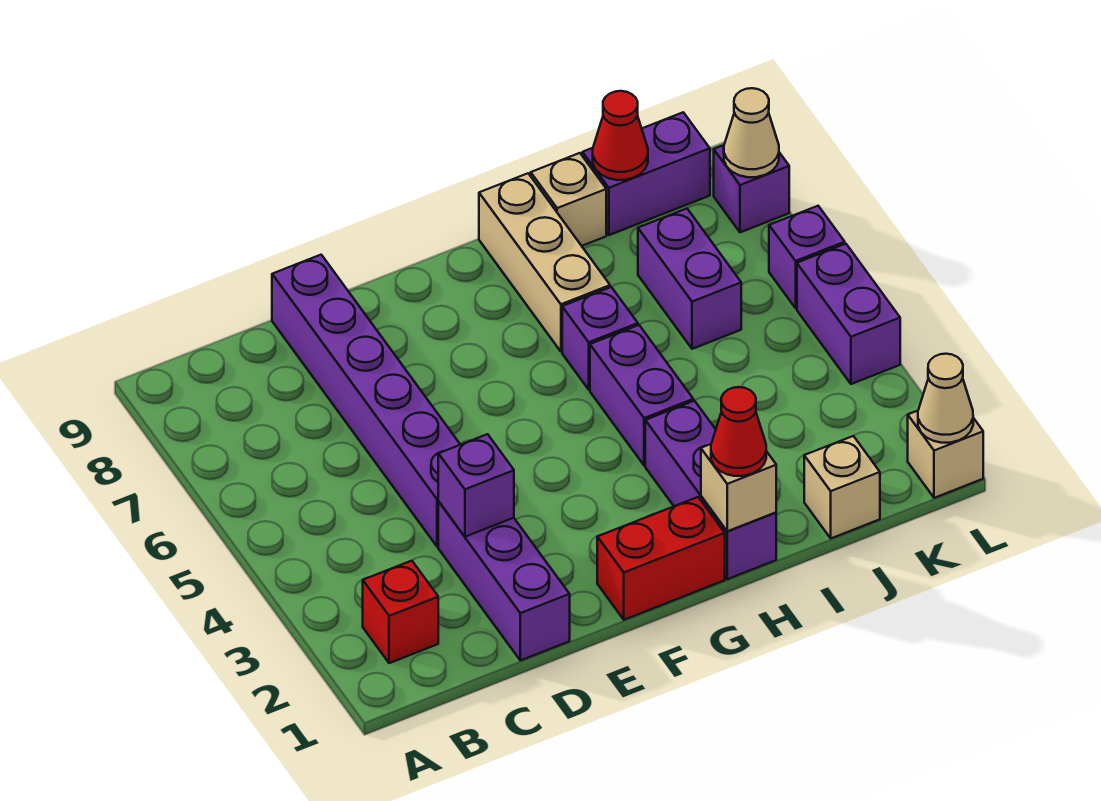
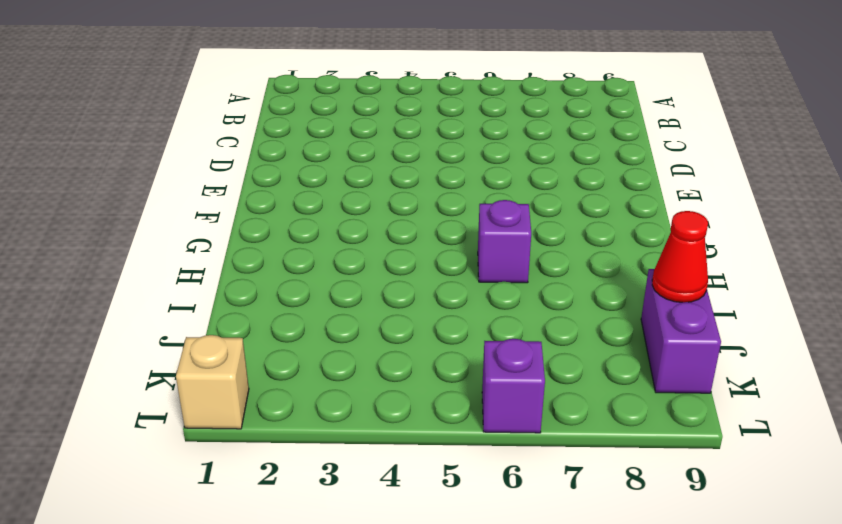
none -> red brick B2 level 1
none -> purple brick D1:D3 level 1
none -> purple brick D4:D9 level 1

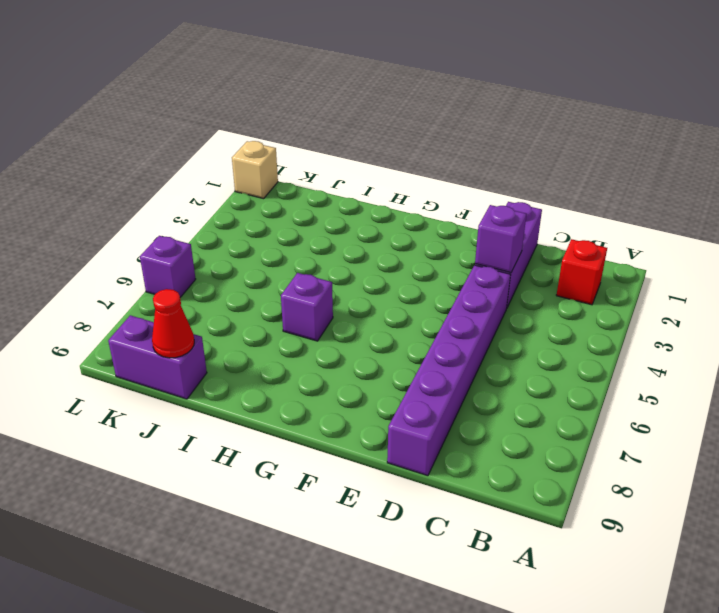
none -> red brick F1:G1 level 1
none -> purple brick H1:H3 level 1
none -> purple brick H4:H5 level 1

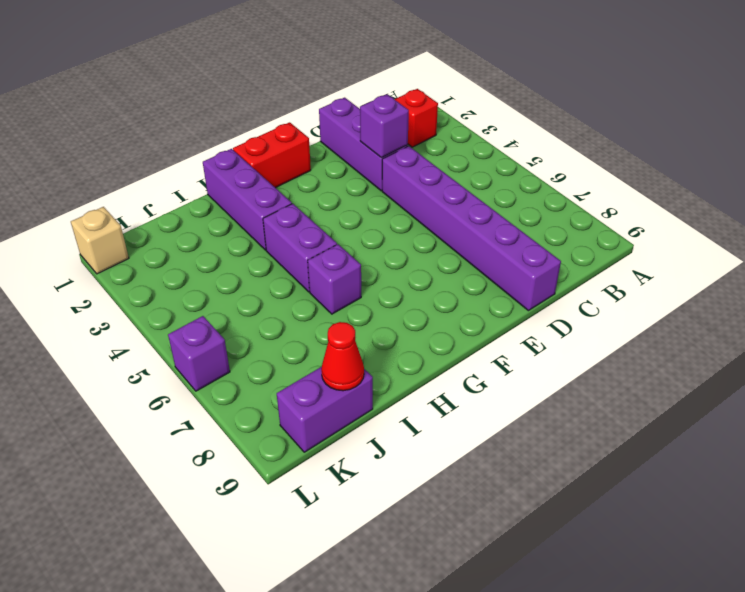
none -> tan brick H7:H9 level 1
none -> tan brick I9 level 1
none -> tan brick J1 level 1

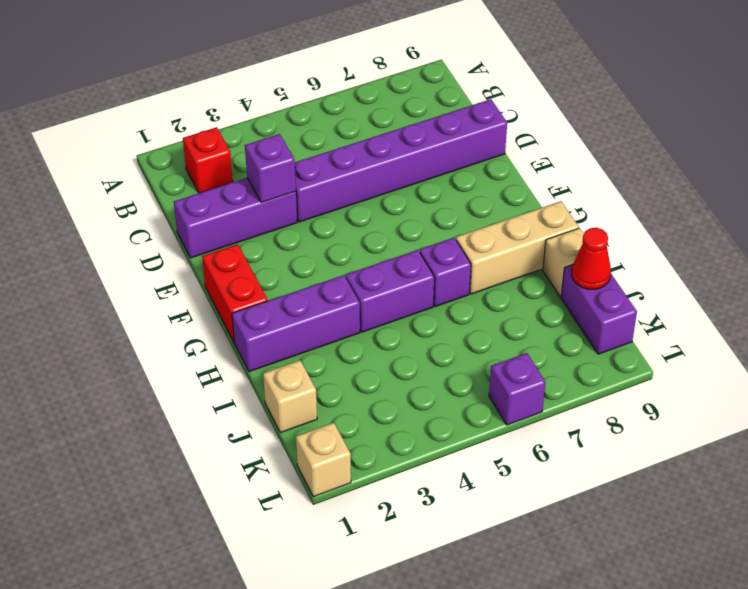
none -> purple brick J6:J7 level 1
none -> purple brick L4:L5 level 1
none -> purple brick L8 level 1

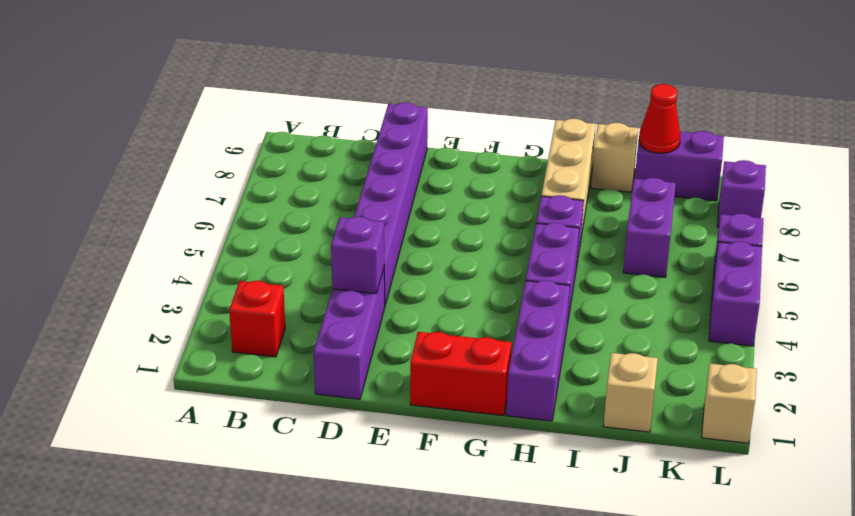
none -> tan brick H1 level 2
none -> tan cone L1 level 2
none -> tan cone L8 level 2

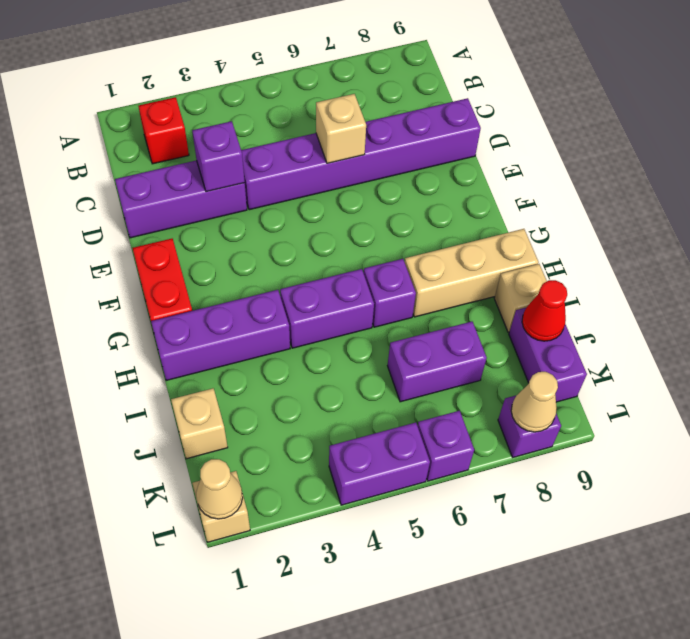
tan brick D6 level 2 -> tan brick H1 level 2
none -> red cone H1 level 3

